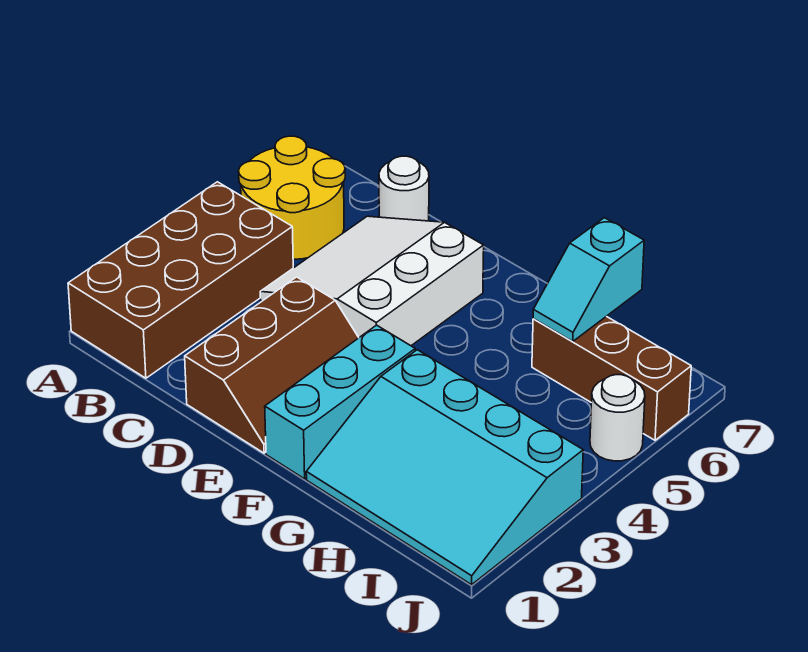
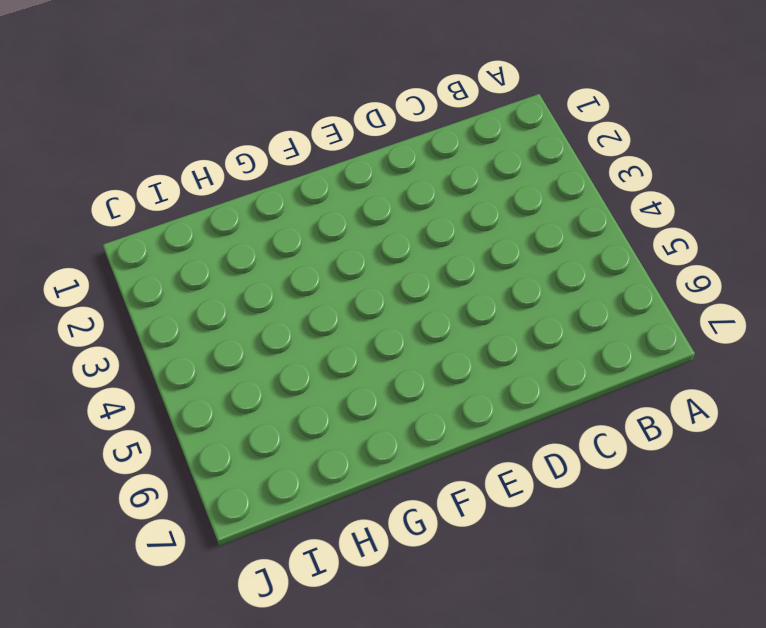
none -> brown brick A1:B4 level 1
none -> yellow round brick A5:B6 level 1

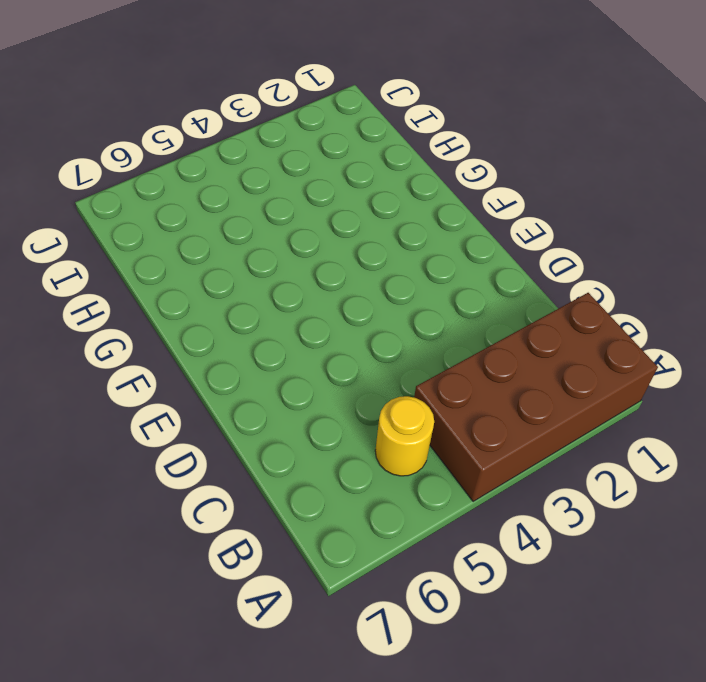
yellow round brick B5 level 1 -> yellow round brick A5:B6 level 1
none -> white slope C4:E6 level 1 top E
none -> white round brick C7 level 1

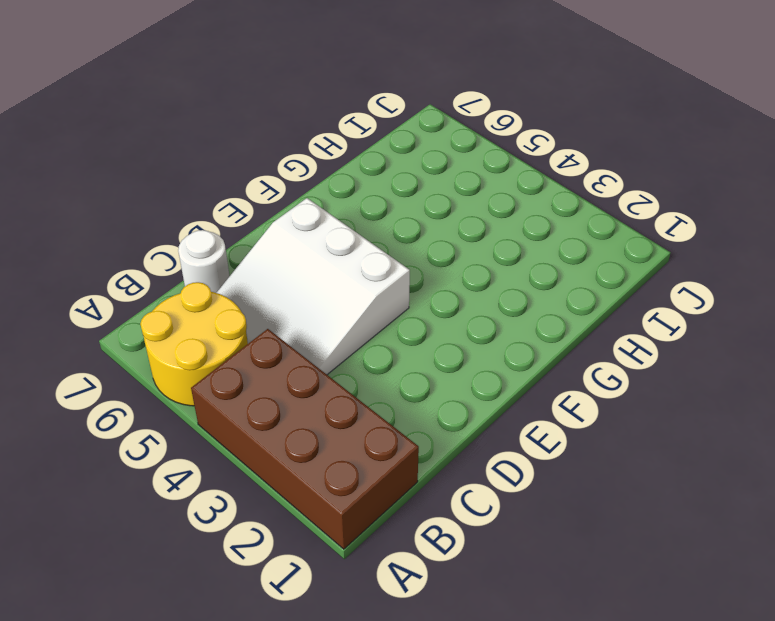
none -> brown slope D1:E3 level 1 top D
none -> cyan brick F1:F3 level 1

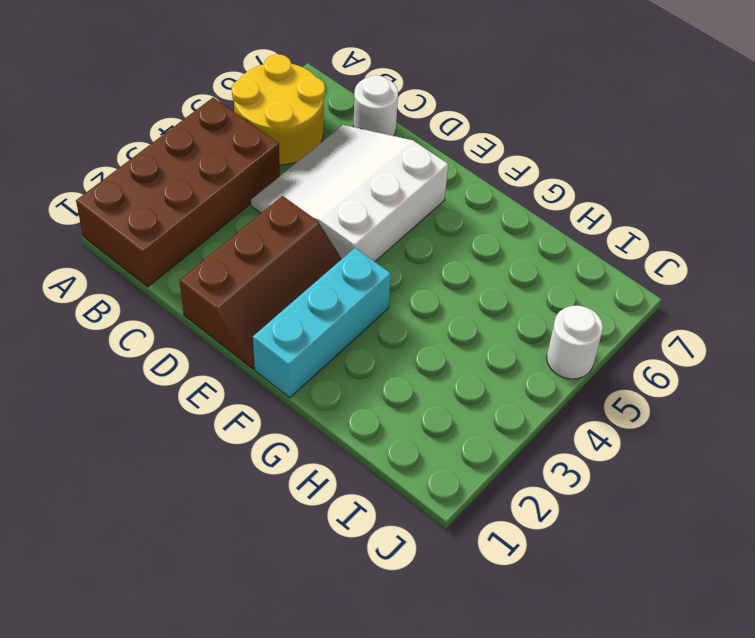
none -> cyan slope G1:J3 level 1 top 3
none -> brown brick H6:J6 level 1

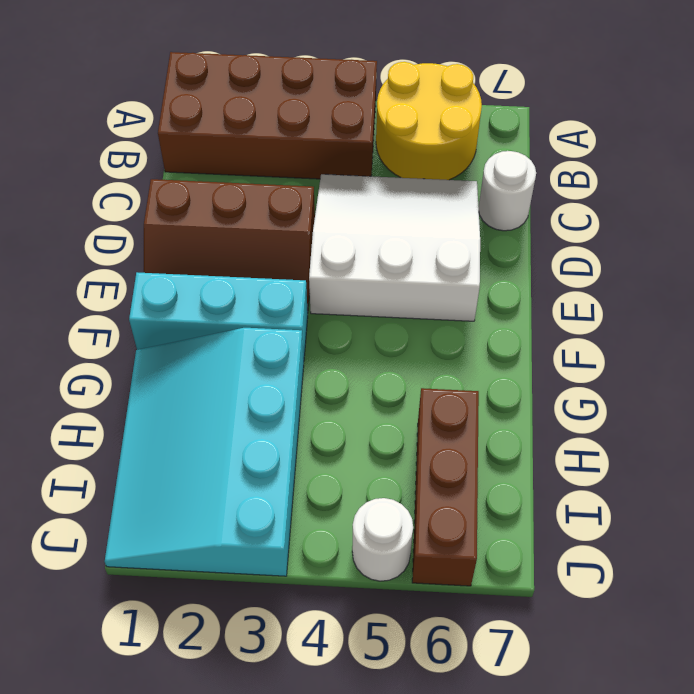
none -> cyan slope H6:H7 level 2 top 7

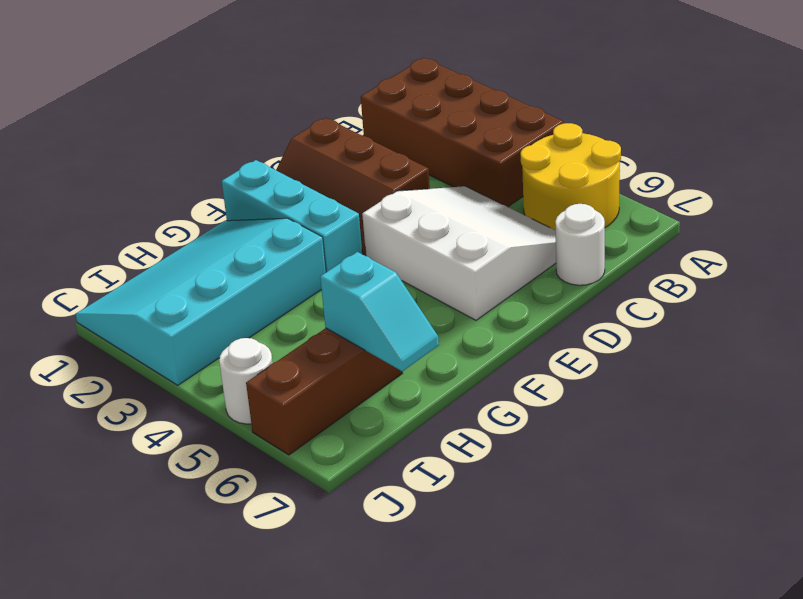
cyan slope H6:H7 level 2 top 6 -> cyan slope H6:H7 level 2 top 7

